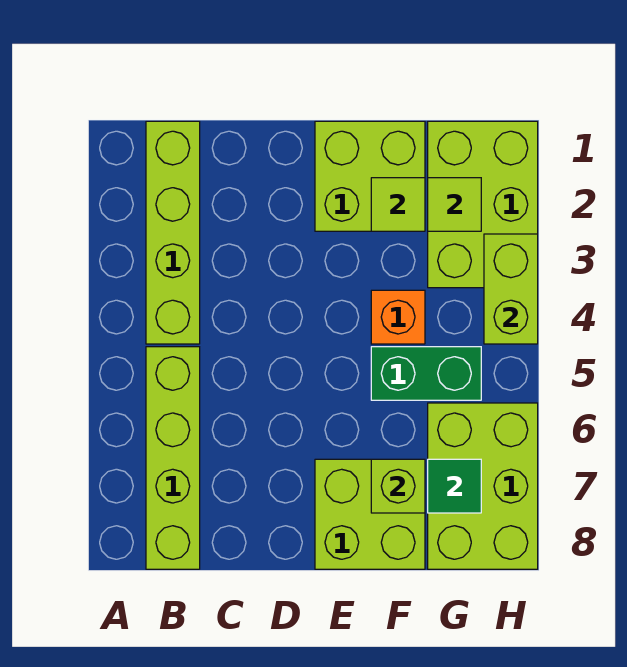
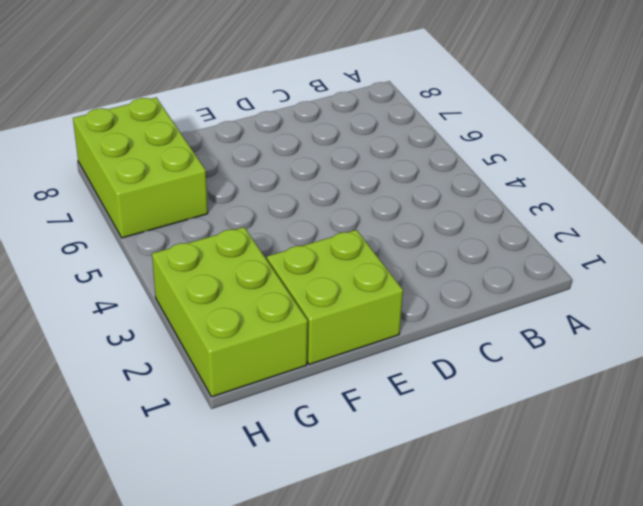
none -> lime brick B1:B4 level 1
none -> lime brick B5:B8 level 1
none -> lime brick E7:F8 level 1

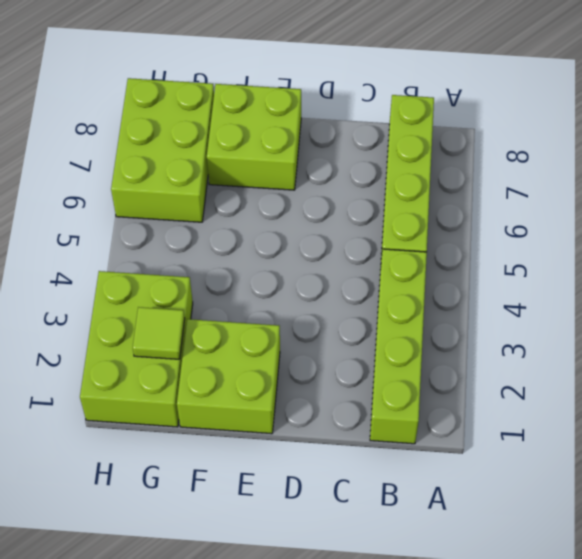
none -> orange brick F4 level 1
none -> green brick F5:G5 level 1
none -> lime tile F2 level 2

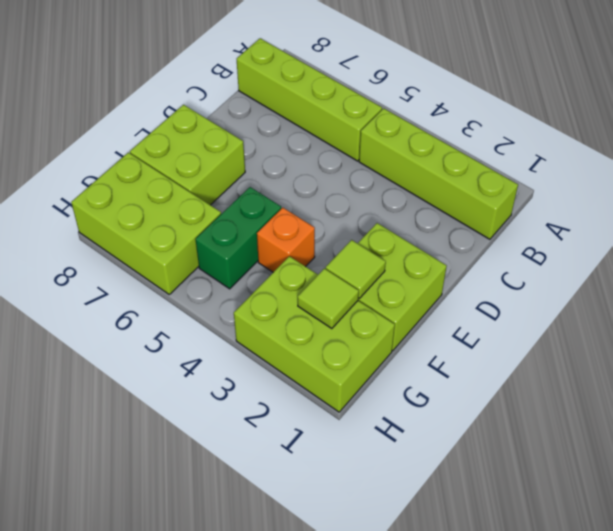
none -> lime brick F7 level 2
none -> green tile G7 level 2
none -> lime brick H3:H4 level 2

